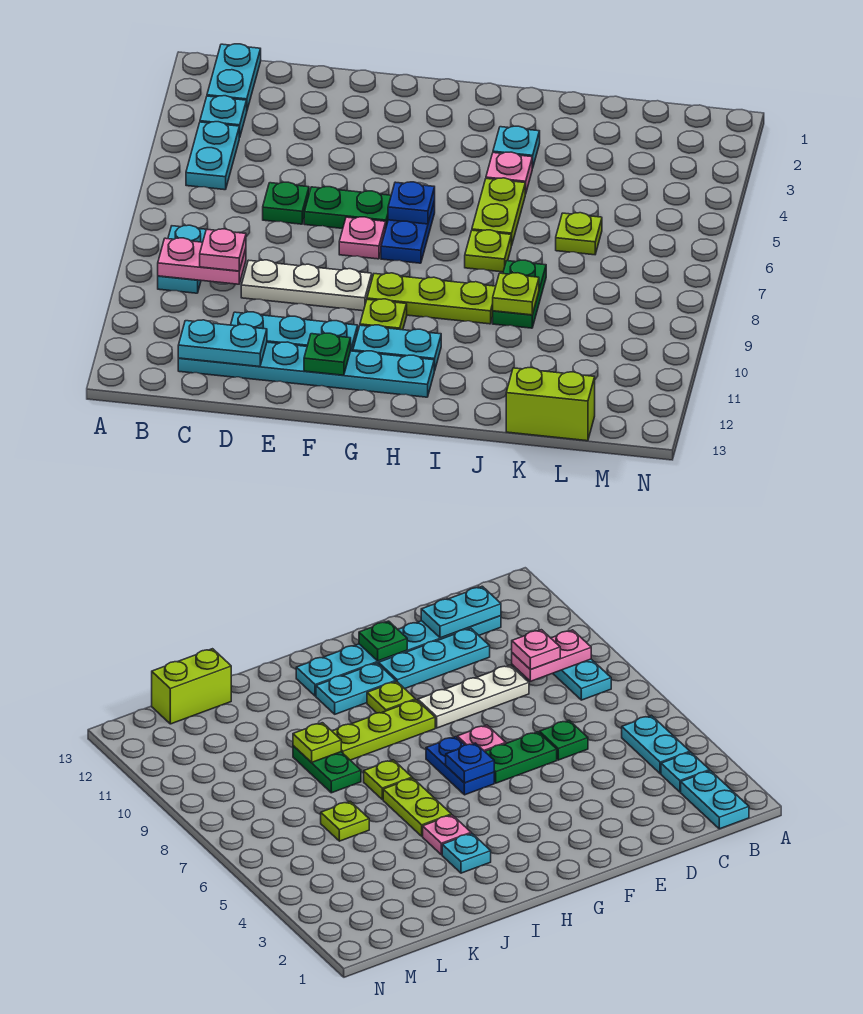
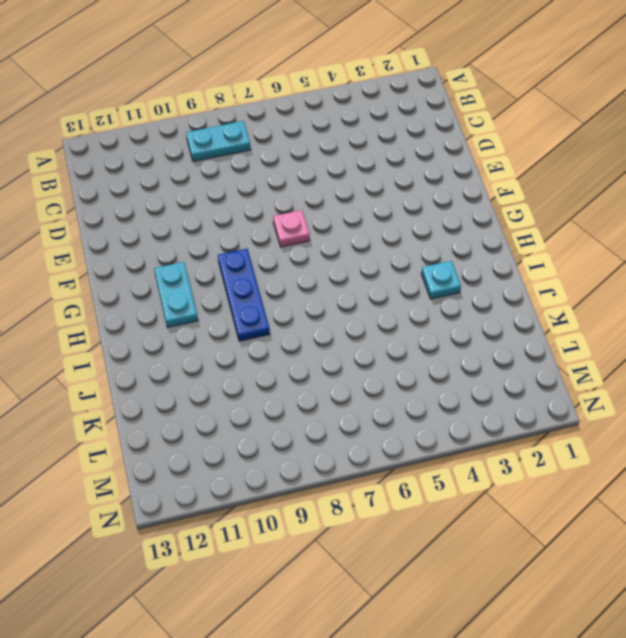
blue plate G9:I9 level 1 -> lime plate G9:I9 level 1
none -> cyan plate B1:B2 level 1
none -> cyan plate B3 level 1
none -> cyan plate B4:B5 level 1

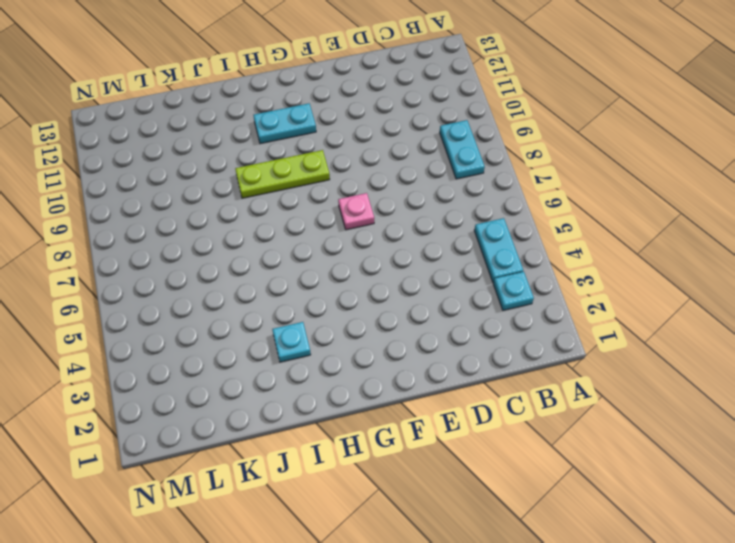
none -> cyan plate B1:B2 level 1
none -> cyan plate C12:H12 level 1
none -> green plate D6 level 1

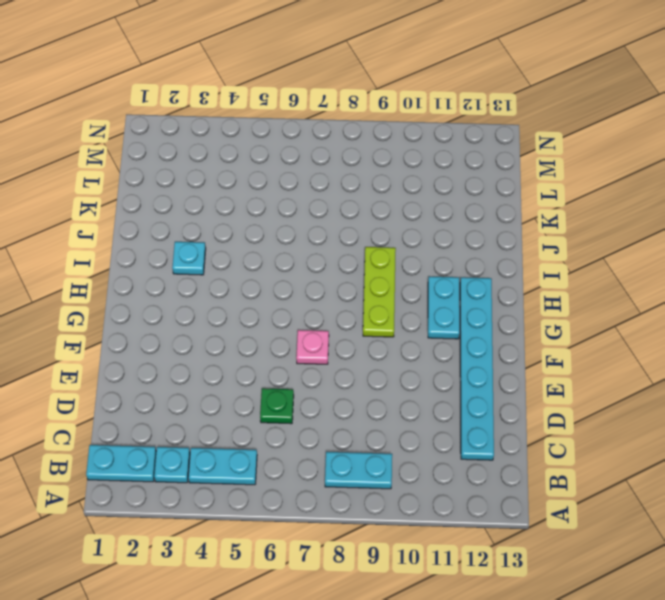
none -> white plate D9:F9 level 1
none -> cyan plate D11:F11 level 1
none -> green plate E6:F6 level 1

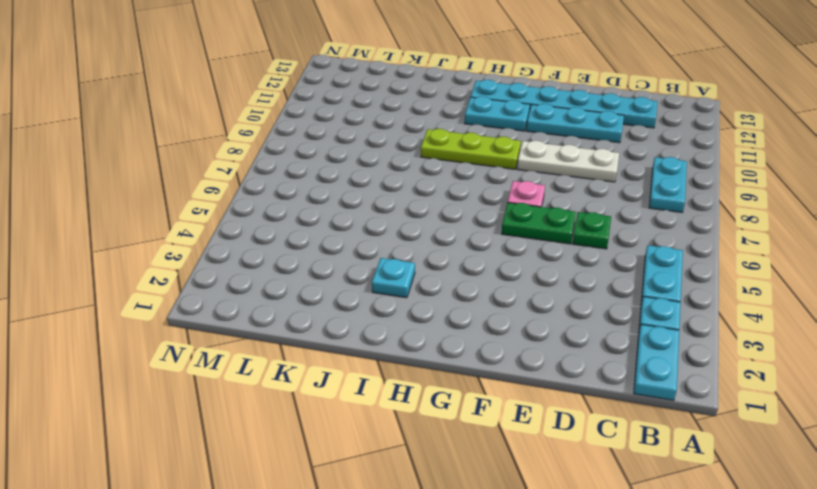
none -> blue plate G6:G7 level 1
none -> lime plate G10 level 1
none -> pink plate I4 level 1

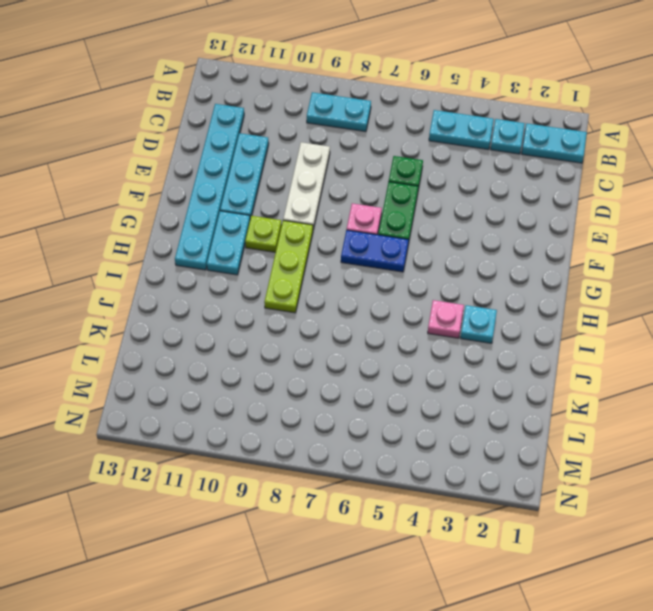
none -> lime plate I5:I6 level 1
none -> lime plate I7 level 1
none -> green plate J8:J9 level 1

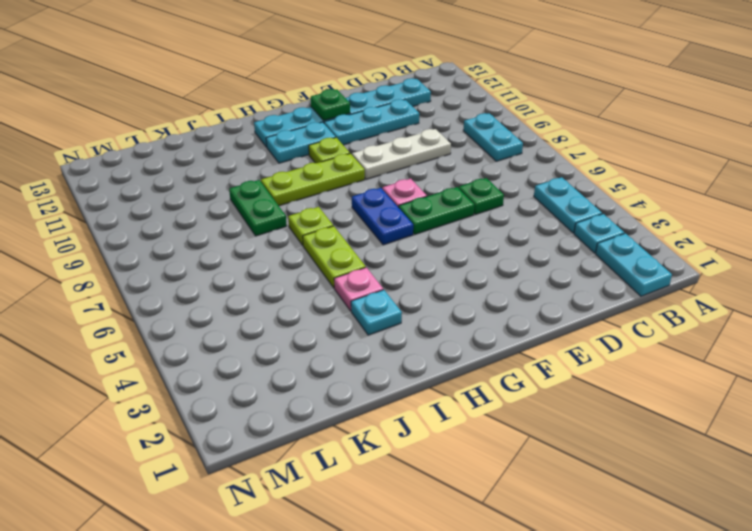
none -> lime plate K6 level 1
none -> lime brick K13:L13 level 1
none -> pink plate B9:C9 level 2

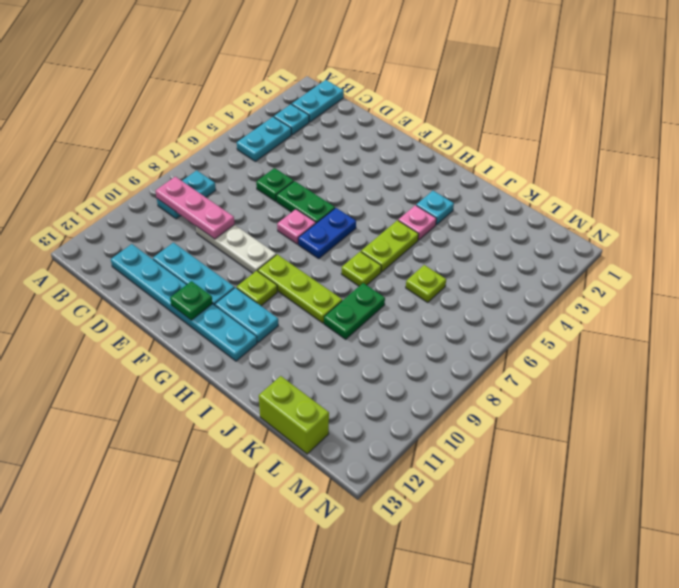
pink plate B9:D9 level 2 -> pink plate B9:C9 level 2
none -> cyan plate C12:D12 level 2
none -> blue plate G6 level 2
none -> lime plate J9 level 2

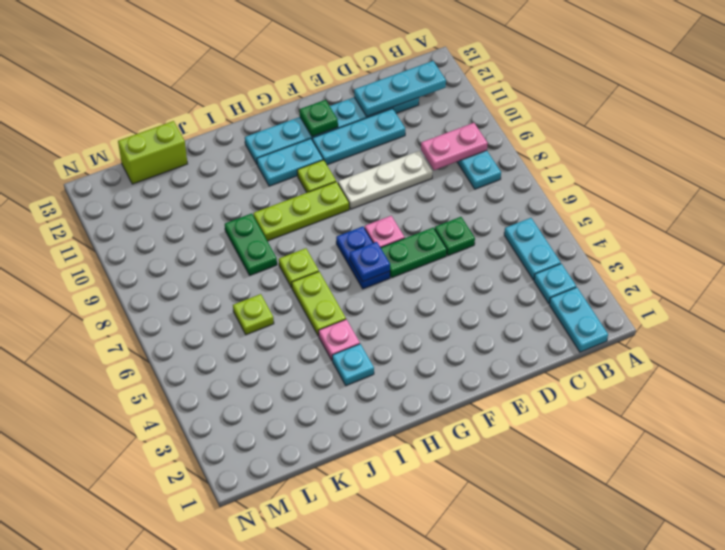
cyan plate B12:D12 level 2 -> cyan plate C12:D12 level 2
none -> lime plate J9 level 2
none -> pink plate C9 level 3

